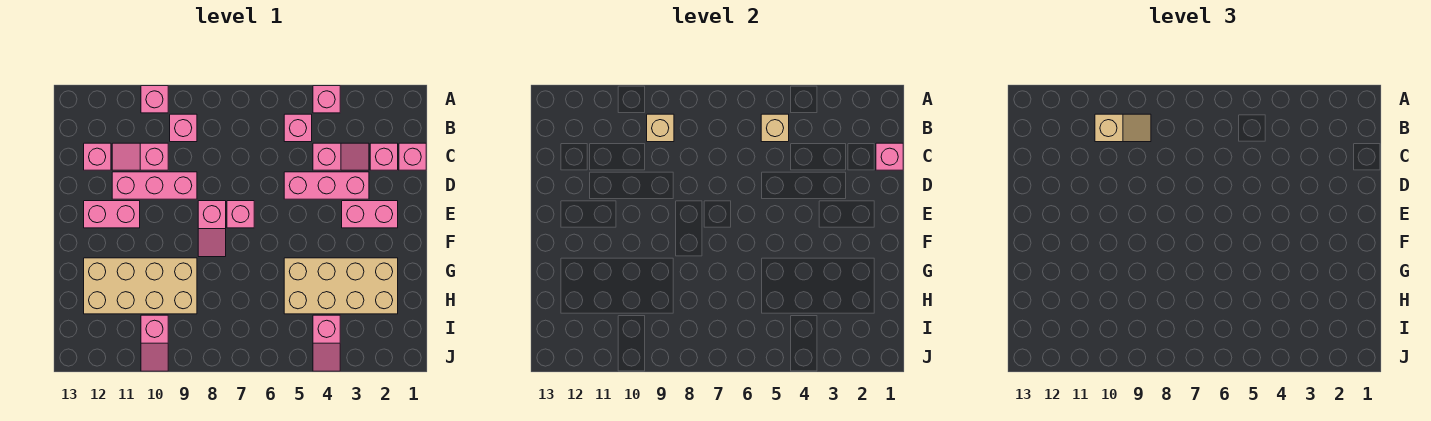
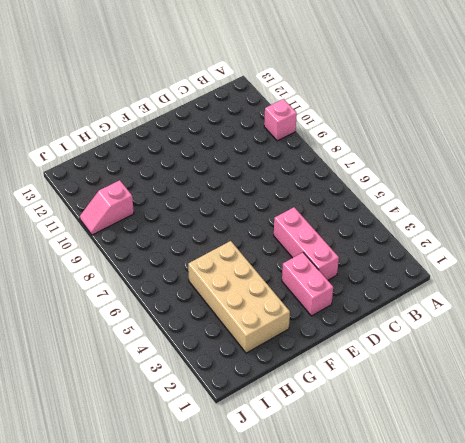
none -> pink brick A4 level 1
none -> pink brick B5 level 1
none -> pink brick B9 level 1

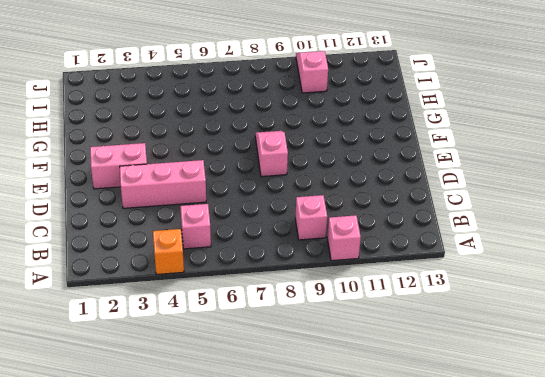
orange brick A4 level 1 -> pink brick A4 level 1
none -> pink brick C1 level 1
none -> pink brick C2 level 1
none -> pink slope C3:C4 level 1 top 4

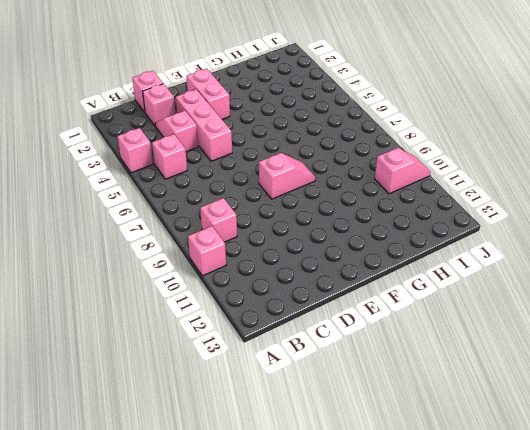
none -> pink slope C10:C11 level 1 top 10
none -> pink brick C12 level 1
none -> pink brick D9:D11 level 1

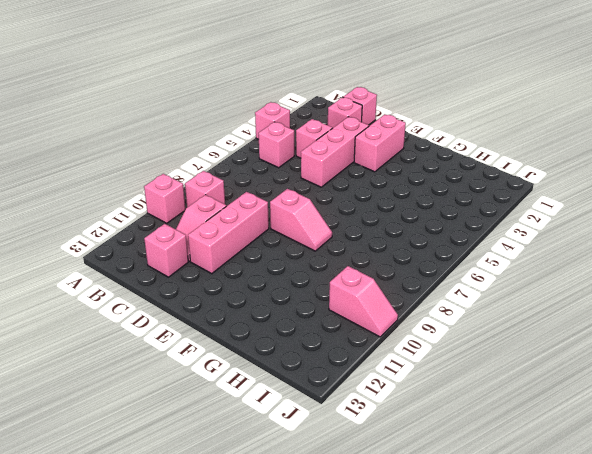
none -> pink brick E7 level 1
none -> pink brick E11:E12 level 1
none -> tan brick G2:H5 level 1

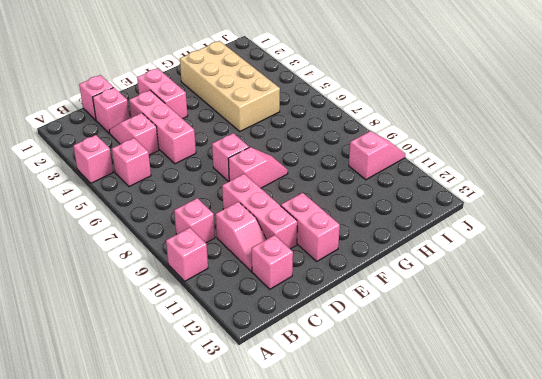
none -> tan brick G9:H12 level 1
none -> pink slope I4:J4 level 1 top I
none -> tan brick B5 level 2

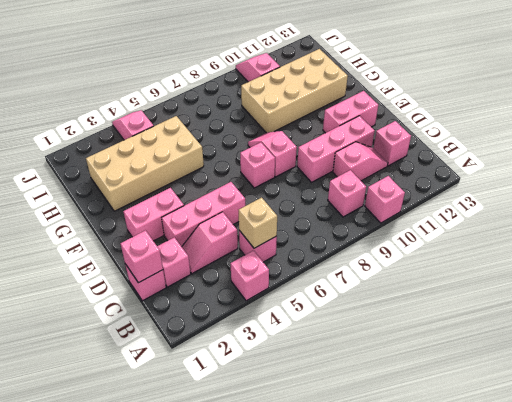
none -> tan brick B9 level 2
none -> tan slope B9:B10 level 3 top 10

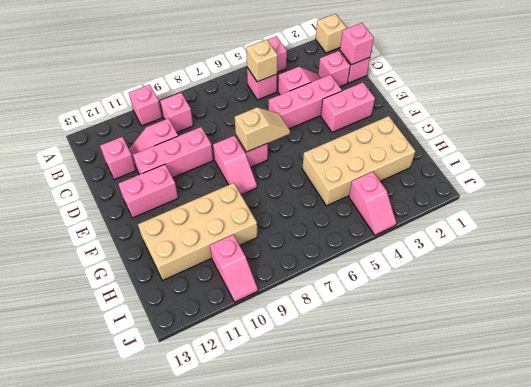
tan brick A1 level 1 -> tan brick B9 level 2
tan slope E6:E7 level 2 top 7 -> tan slope B9:B10 level 3 top 10

